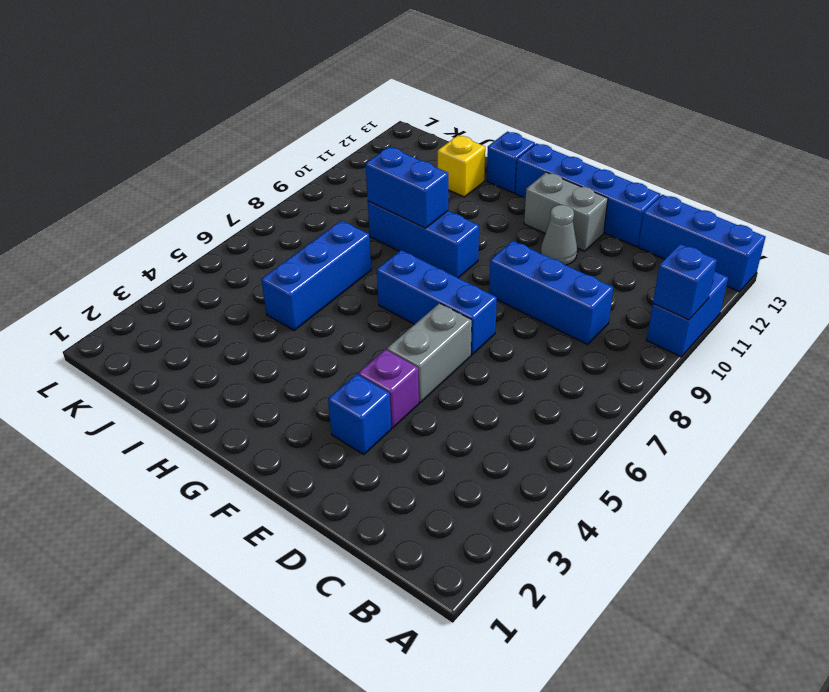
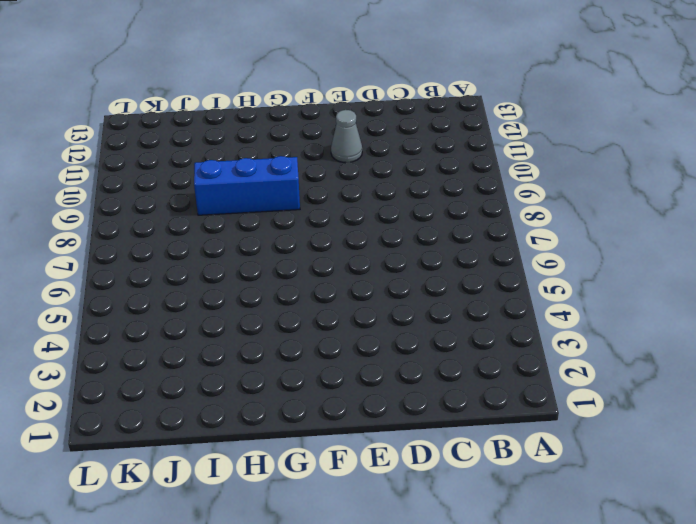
none -> blue brick A10:A11 level 1
none -> blue brick A13:C13 level 1
none -> blue brick C9:E9 level 1

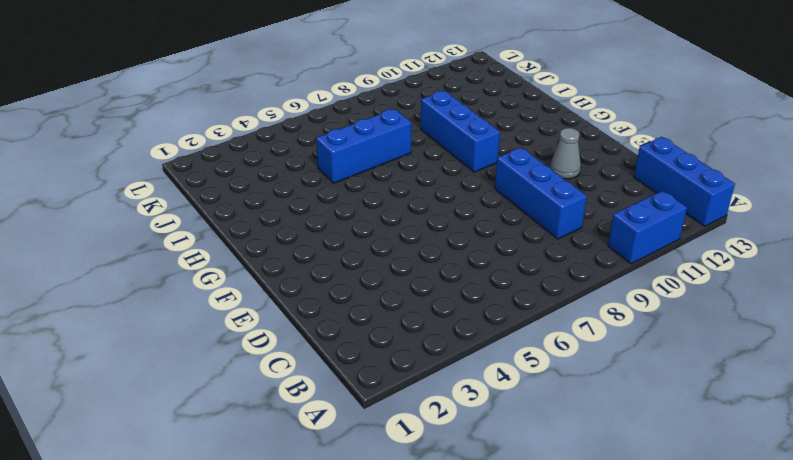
none -> blue brick D13:G13 level 1
none -> blue brick E3 level 1
none -> purple brick E4 level 1

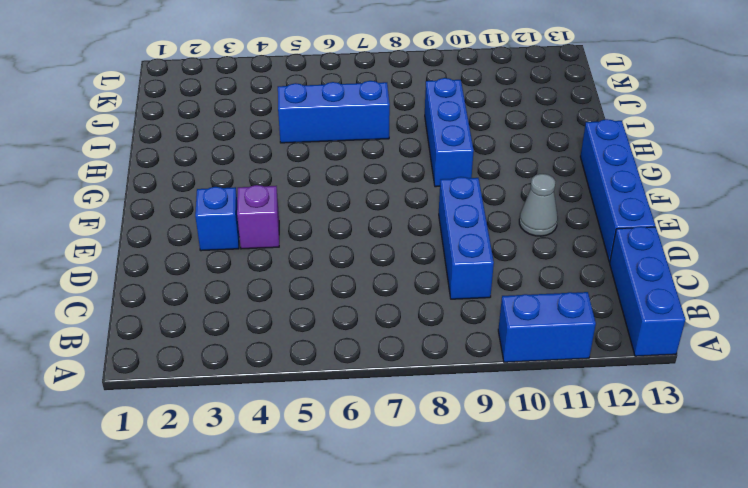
none -> grey brick E5:E6 level 1
none -> blue brick E7:G7 level 1
none -> grey brick E12:F12 level 1

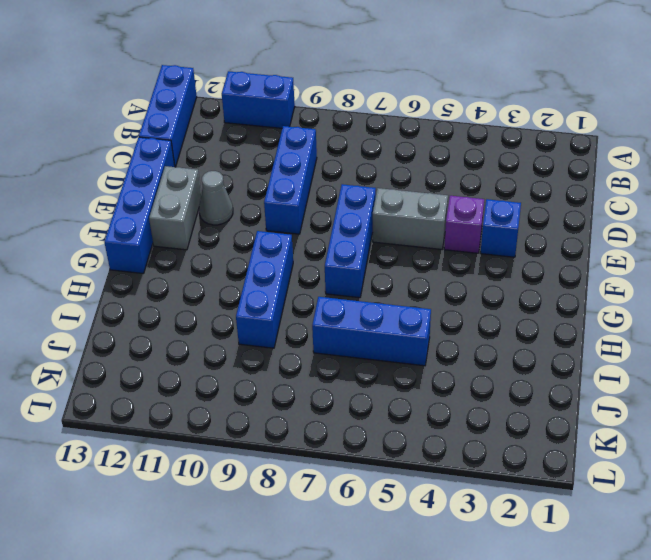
none -> blue brick H13 level 1
none -> yellow brick I12 level 1
none -> blue brick A10 level 2

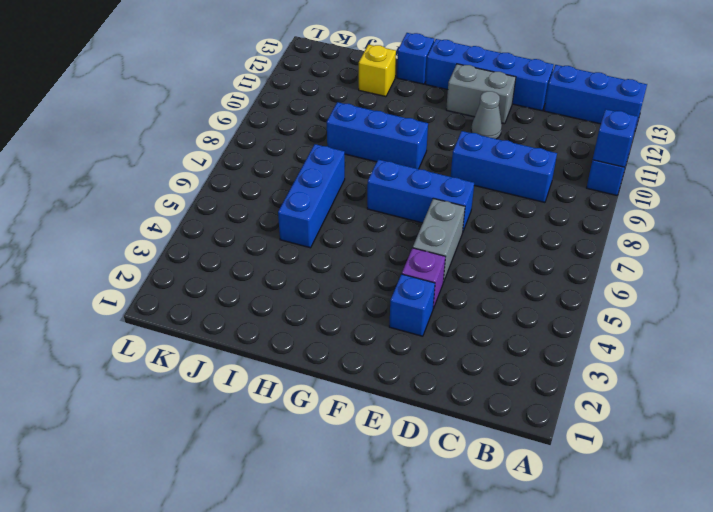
none -> blue brick H9:I9 level 2

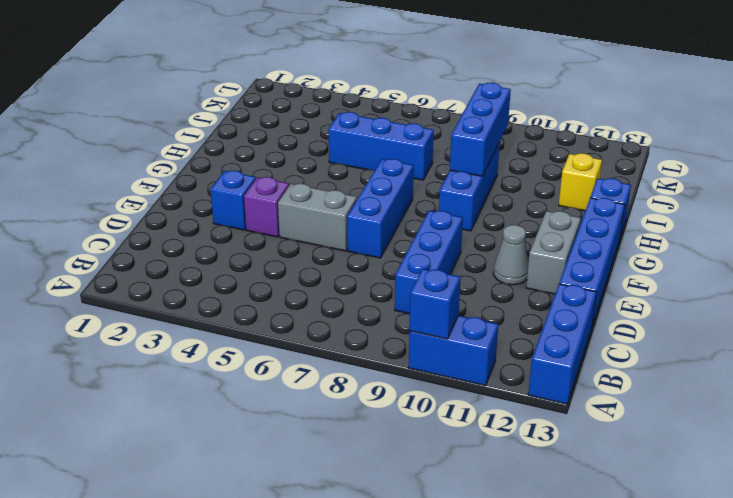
blue brick H9:J9 level 2 -> blue brick H9:I9 level 2

